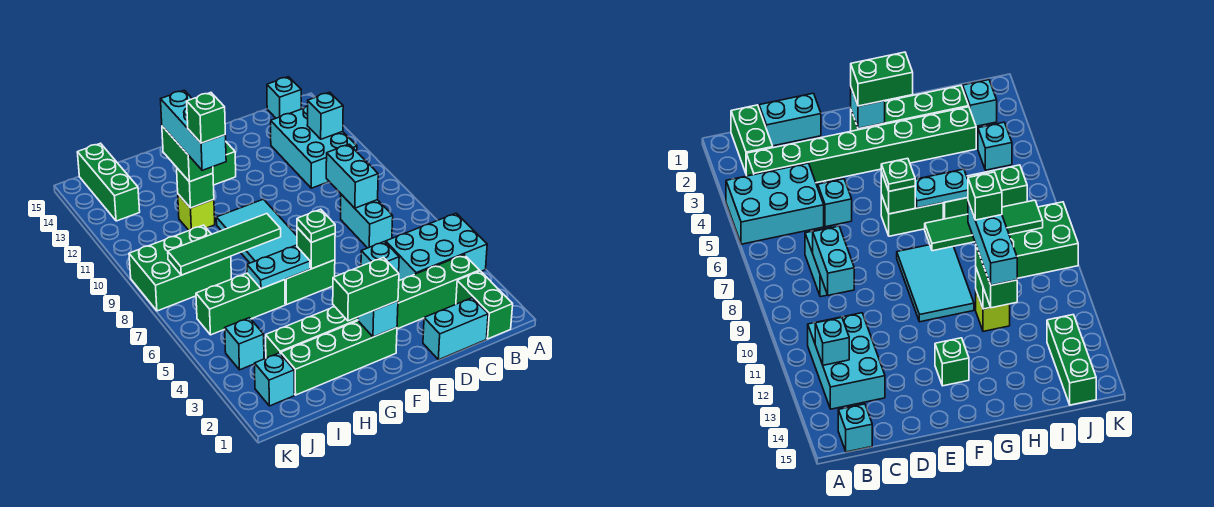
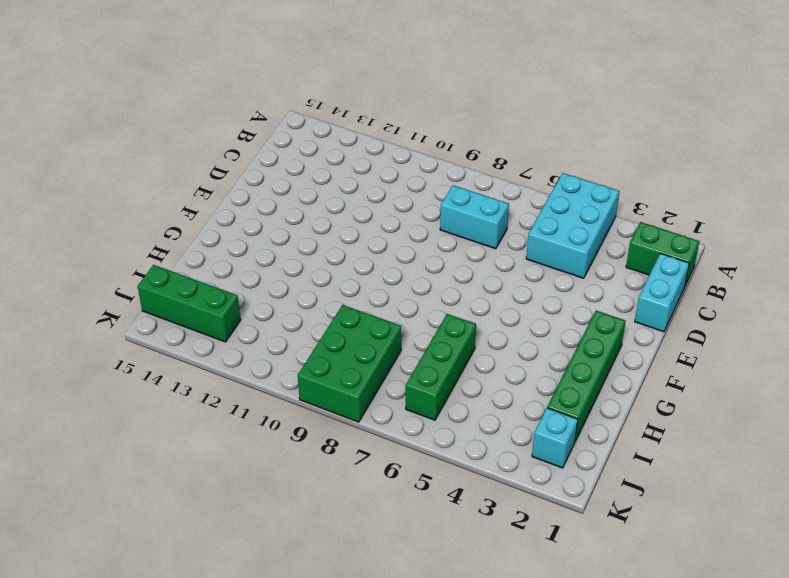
none -> green brick B3:I3 level 1
none -> cyan brick B11:C13 level 1
none -> cyan brick B15 level 1
none -> cyan brick D5 level 1

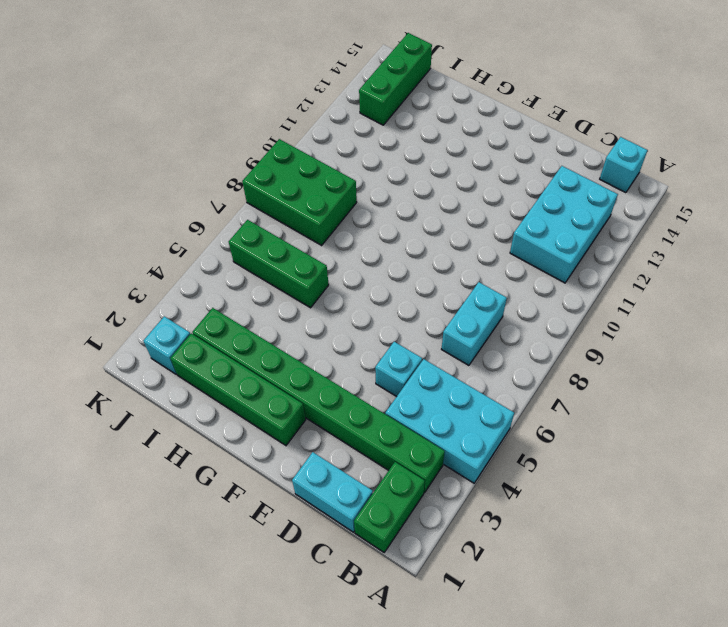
none -> green brick F6:G6 level 1
none -> cyan tile F8:G10 level 1
none -> green brick F13 level 1
none -> lime brick H11 level 1

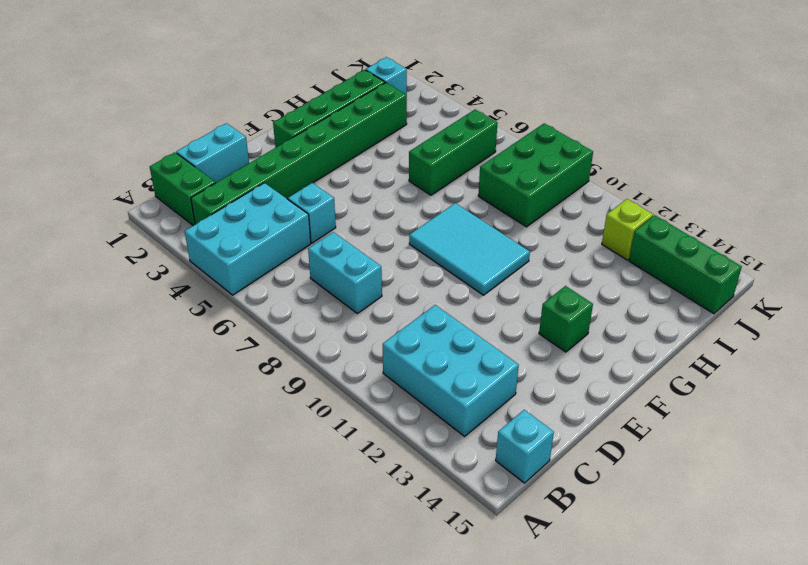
lime brick J12 level 1 -> lime brick H11 level 1
none -> green brick F6:G6 level 1
none -> cyan brick J4 level 1
none -> cyan brick B12 level 2
none -> cyan brick C8:C9 level 2

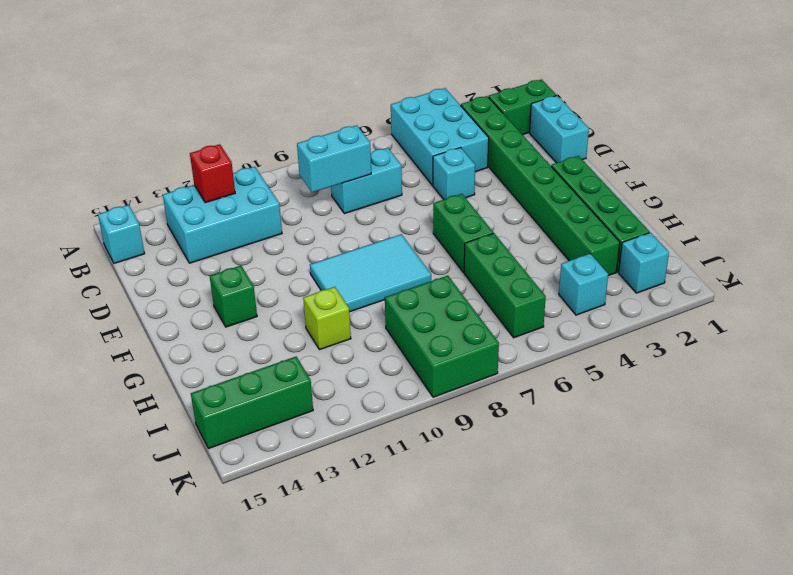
red brick B12 level 2 -> cyan brick B12 level 2
none -> cyan brick F2 level 2
none -> green brick F6 level 2
none -> cyan plate G6:H6 level 2
none -> green tile G8:J8 level 2

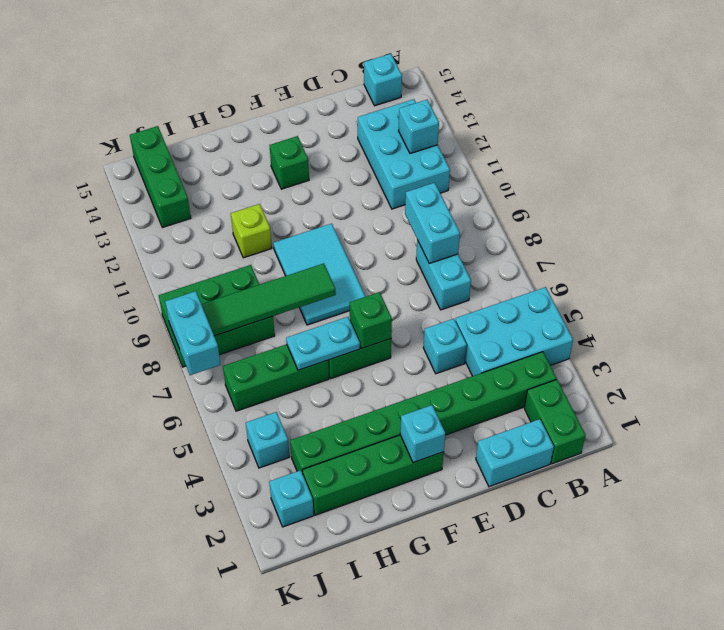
cyan brick K7:K8 level 2 -> none
none -> green brick H11 level 2
none -> green brick F2:G2 level 3
none -> green plate F6 level 3
none -> green brick H11:H12 level 3

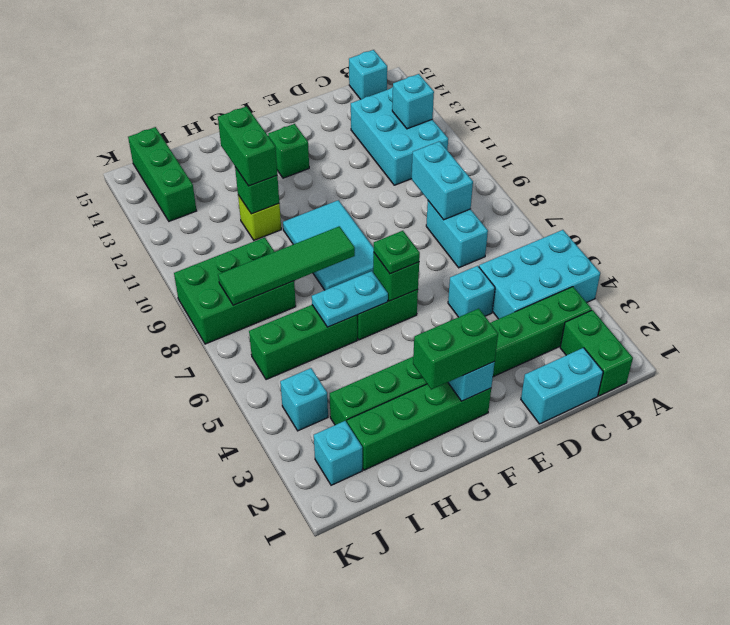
none -> cyan brick H10:H12 level 4
none -> green brick H10 level 5

